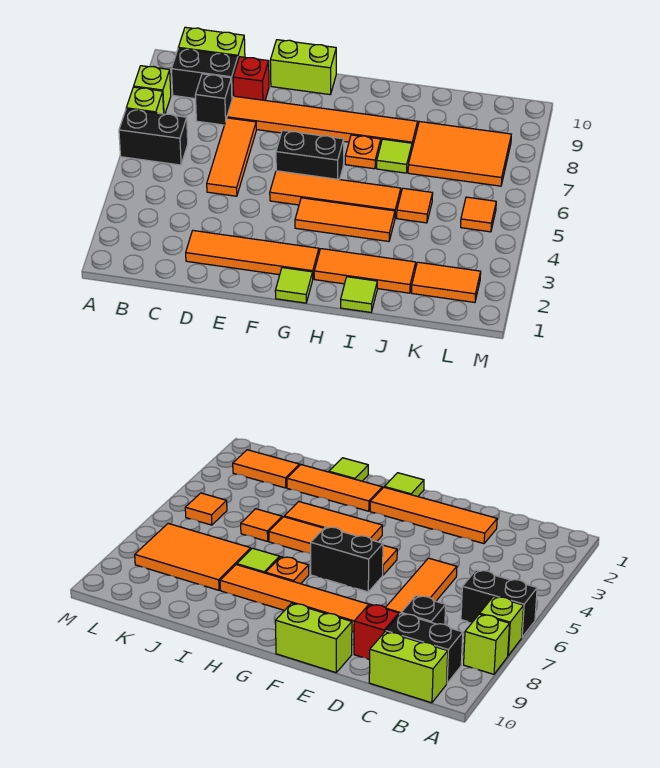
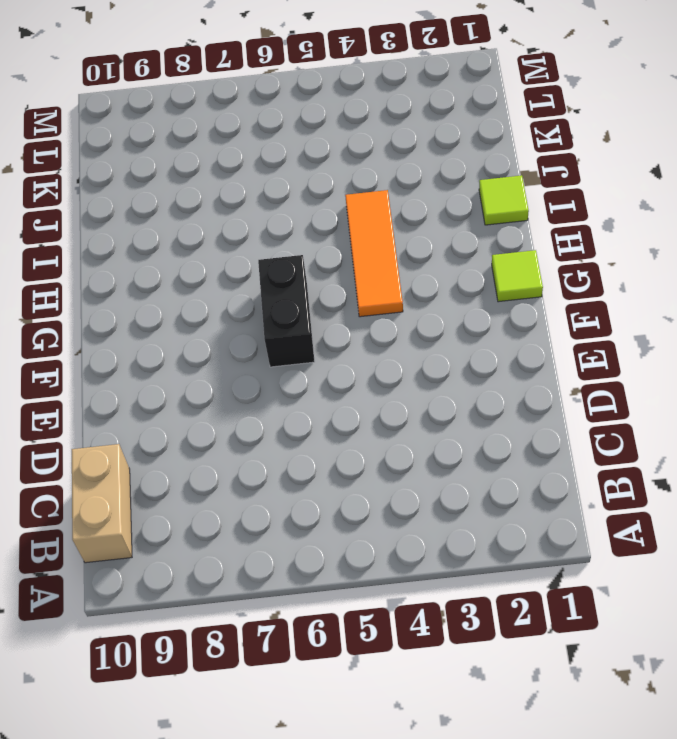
tan brick B10:C10 level 1 -> lime brick B10:C10 level 1
none -> black brick A6:B6 level 1
none -> lime brick A7 level 1
none -> lime brick A8 level 1

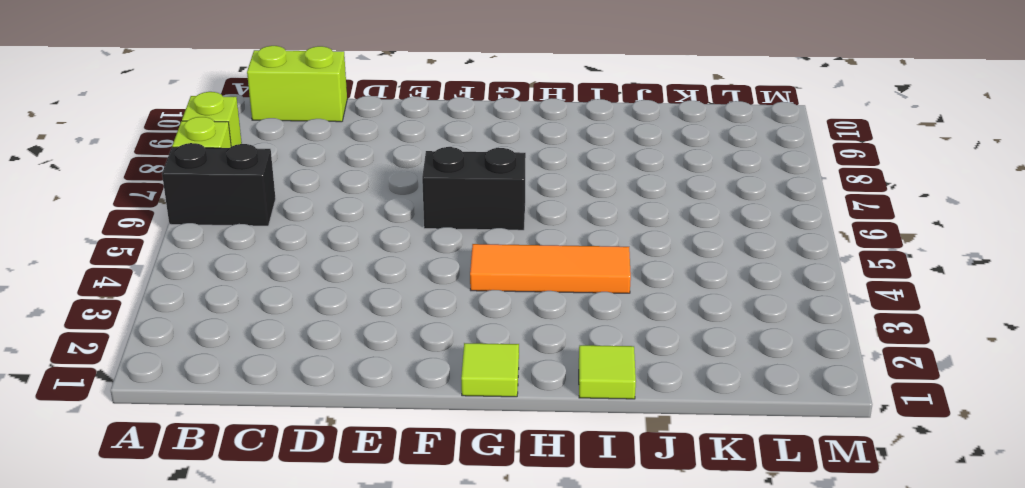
none -> black brick B9:C9 level 1
none -> black brick C8 level 1
none -> orange tile D2:G2 level 1

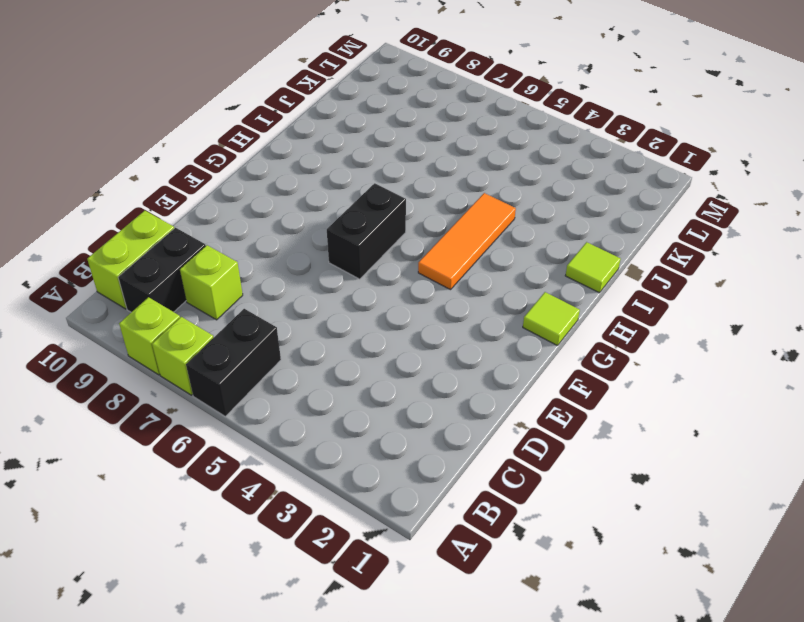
lime brick C8 level 1 -> black brick C8 level 1
none -> orange tile D2:G2 level 1
none -> orange tile D5:D7 level 1
none -> orange tile D8:I8 level 1

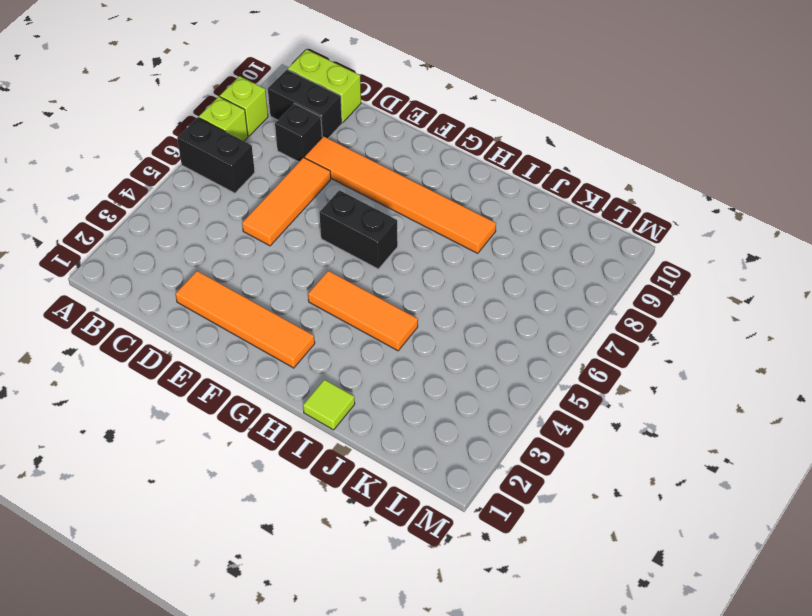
none -> red brick D9 level 1
none -> lime brick E10:F10 level 1
none -> orange tile F5:I5 level 1

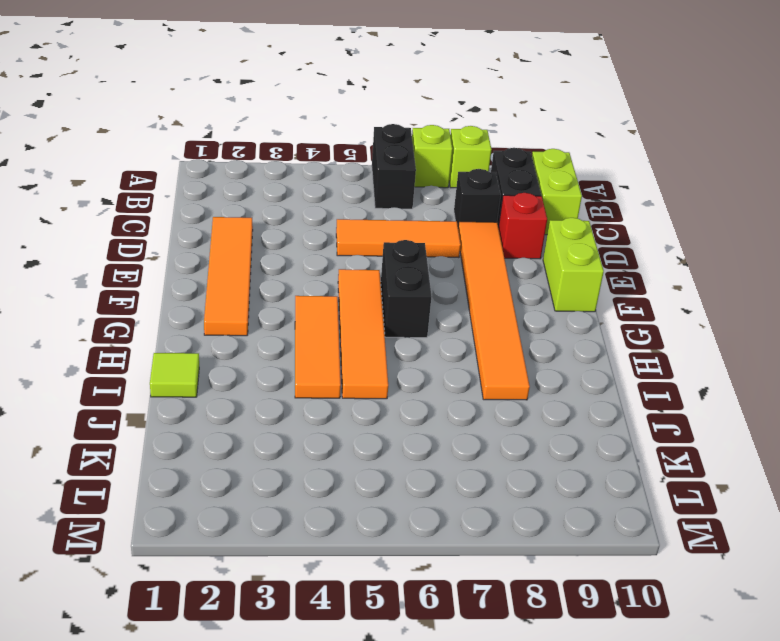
none -> lime tile G1 level 1
none -> orange tile H2:J2 level 1
none -> orange plate H7 level 1

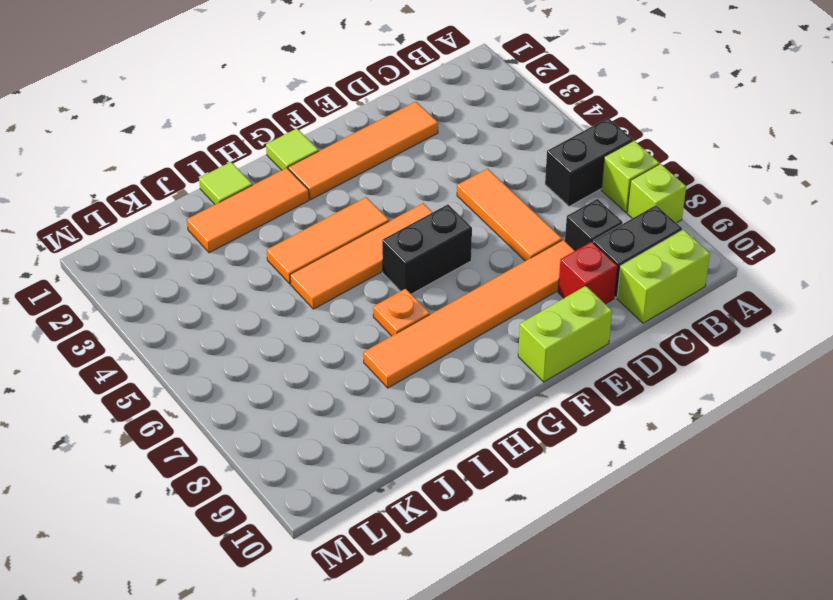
none -> lime tile I7 level 1
none -> orange tile J5 level 1
none -> orange tile J7:L8 level 1

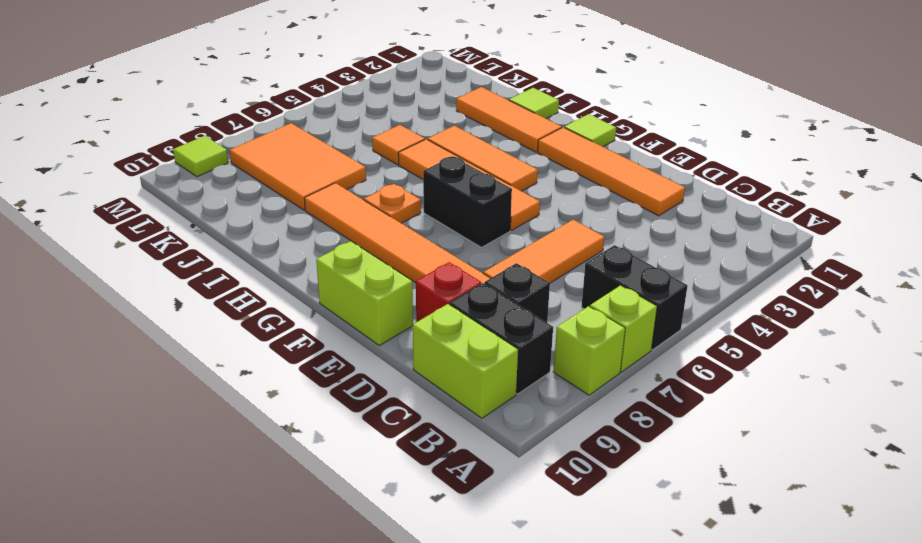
lime tile M9 level 1 -> lime tile I7 level 1
none -> orange tile K2:L2 level 1
none -> orange tile L5 level 1

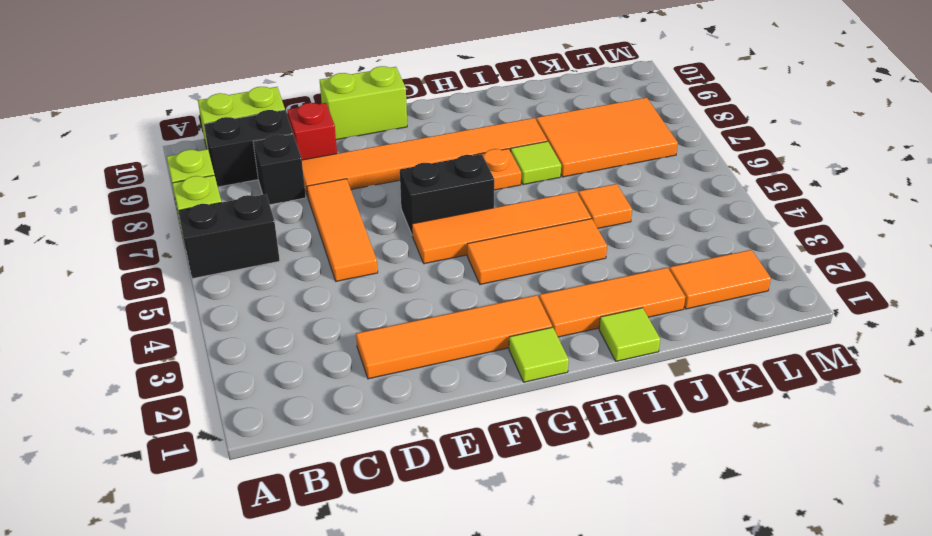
none -> orange tile L5 level 1

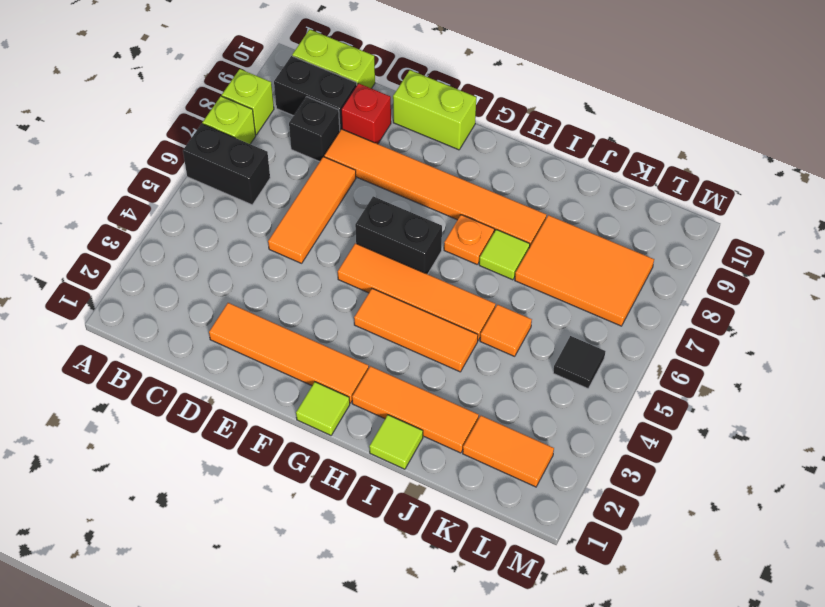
black tile L5 level 1 -> orange tile L5 level 1

